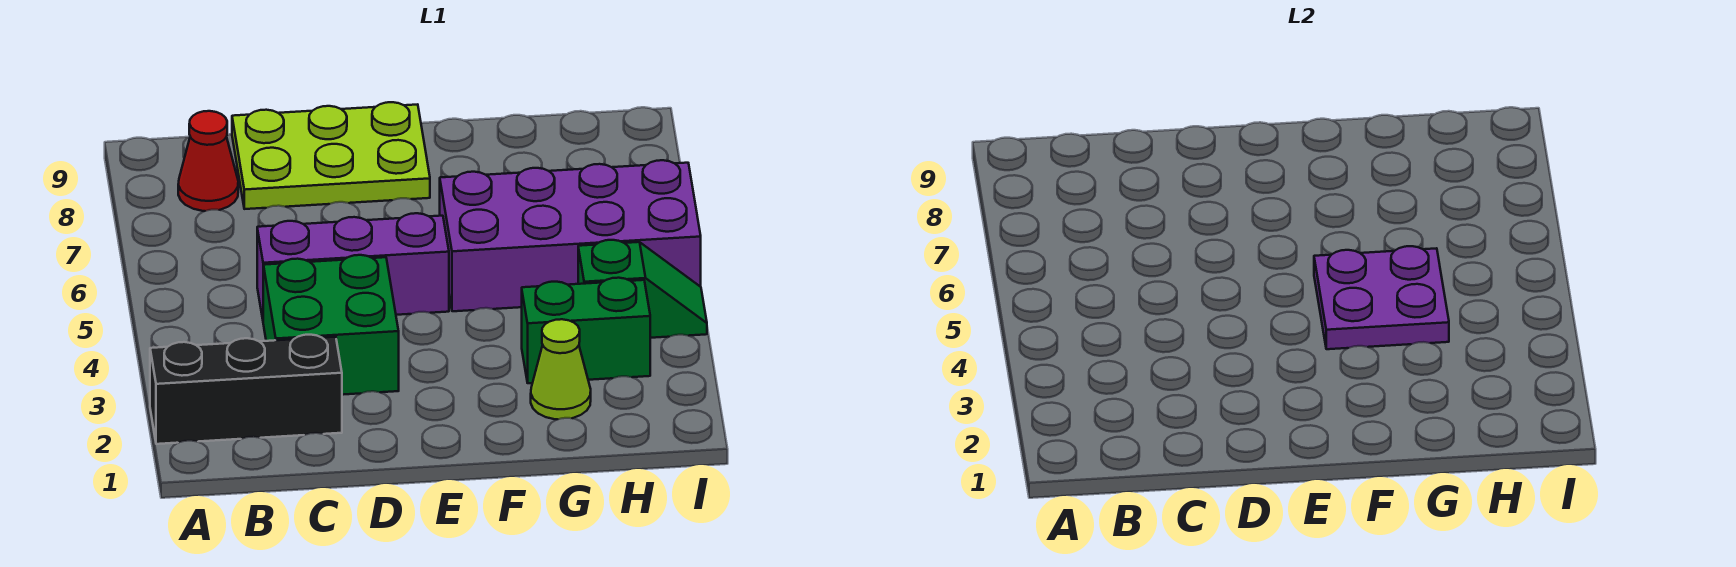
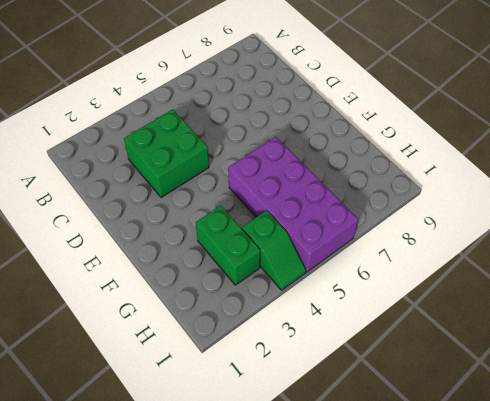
none -> black brick A2:C2 level 1
none -> red cone B8 level 1

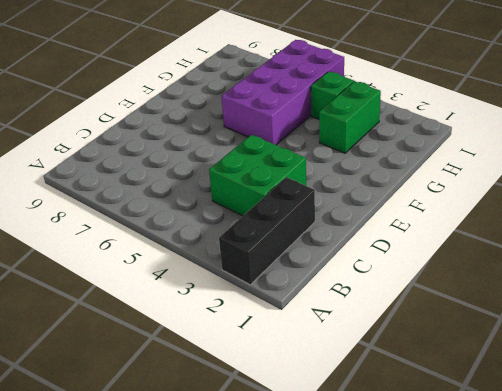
none -> red cone B8 level 1
none -> purple brick C5:E5 level 1

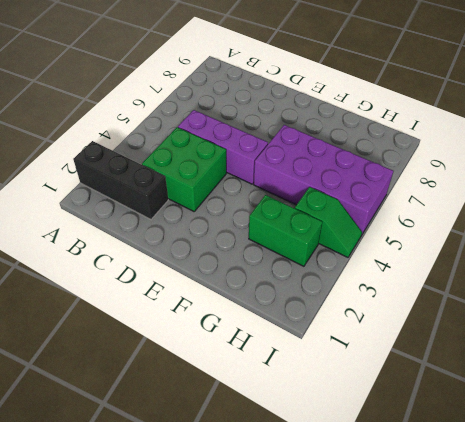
none -> red cone B8 level 1
none -> lime plate C8:E9 level 1

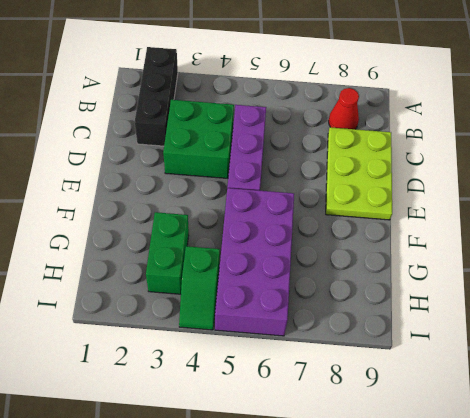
none -> lime cone G2 level 1
none -> purple plate F4:G5 level 2

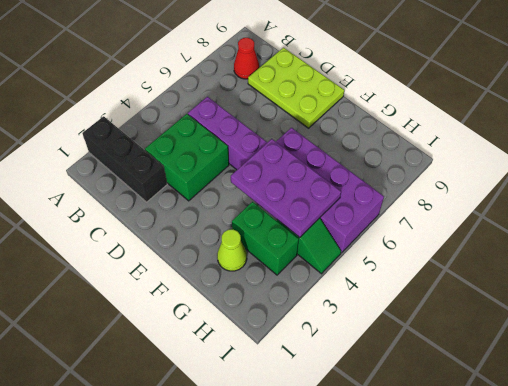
purple plate F4:H5 level 2 -> purple plate F4:G5 level 2

